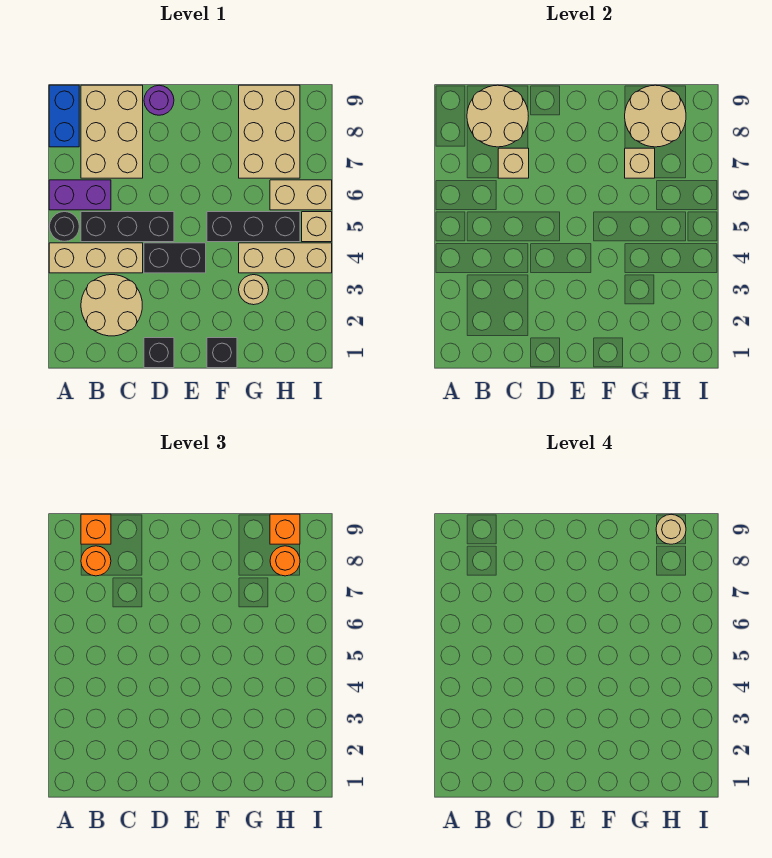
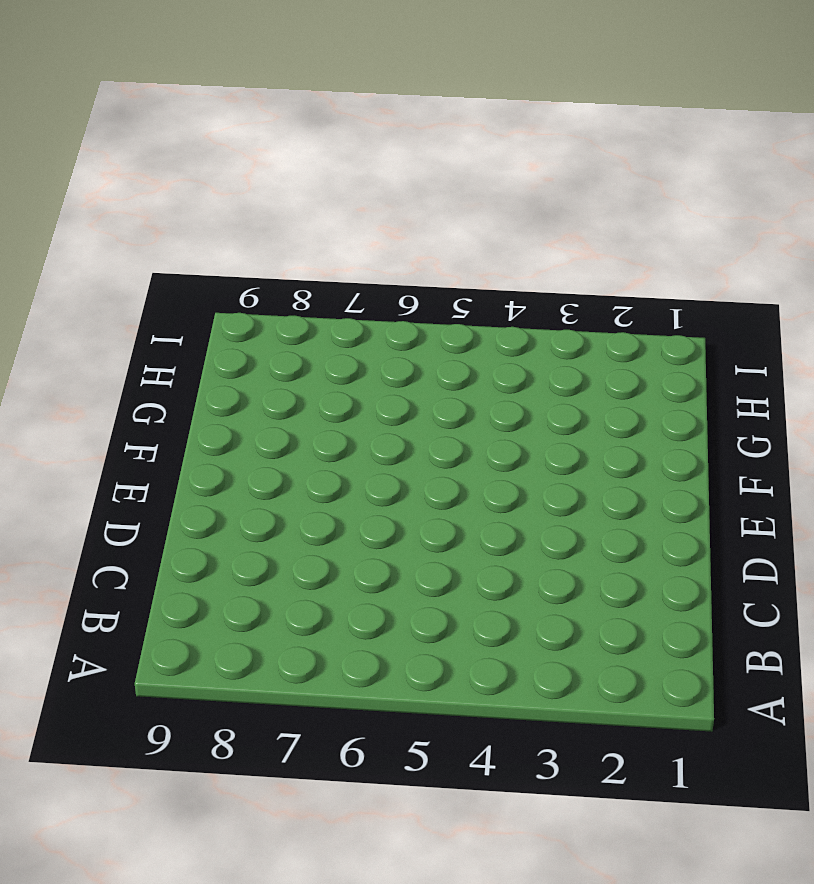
none -> tan brick A4:C4 level 1
none -> black round brick A5 level 1
none -> purple brick A6:B6 level 1

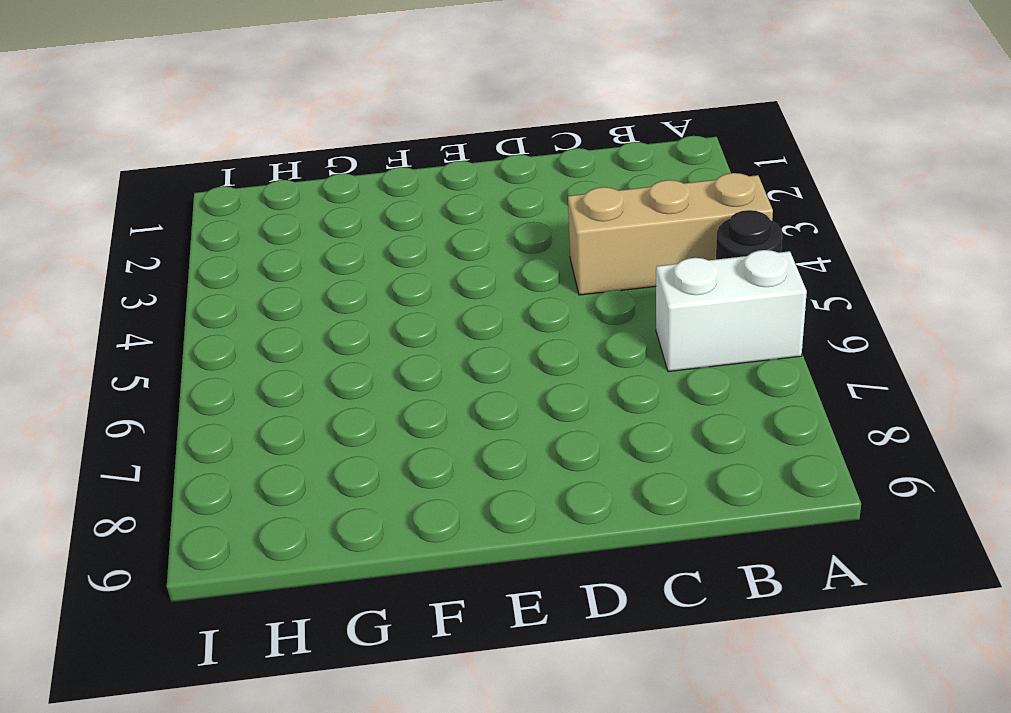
white brick A6:B6 level 1 -> purple brick A6:B6 level 1
none -> blue brick A8:A9 level 1
none -> tan round brick B2:C3 level 1
none -> black brick B5:D5 level 1

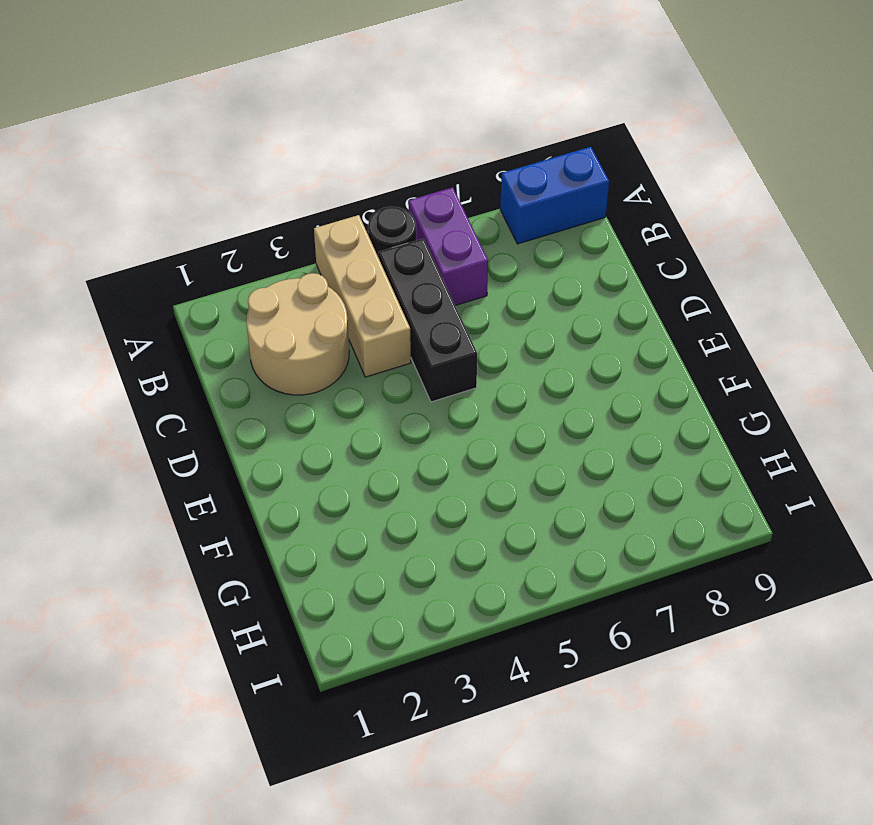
none -> tan brick B7:C9 level 1
none -> black brick D1 level 1
none -> black brick D4:E4 level 1

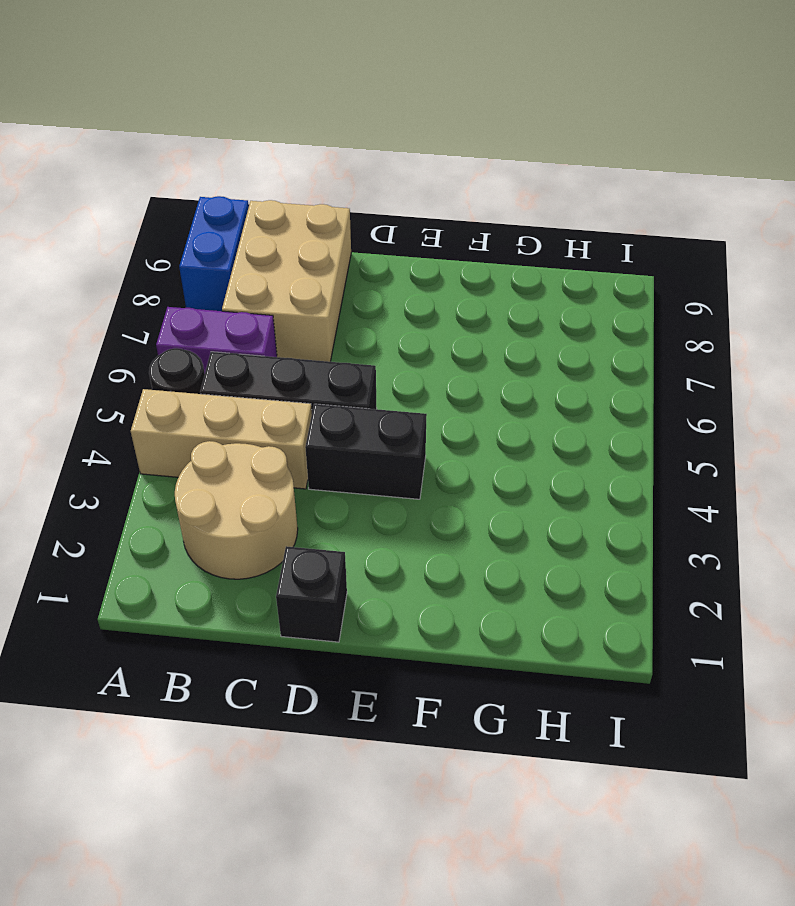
none -> purple round brick D9 level 1
none -> black brick F1 level 1
none -> black brick F5:H5 level 1

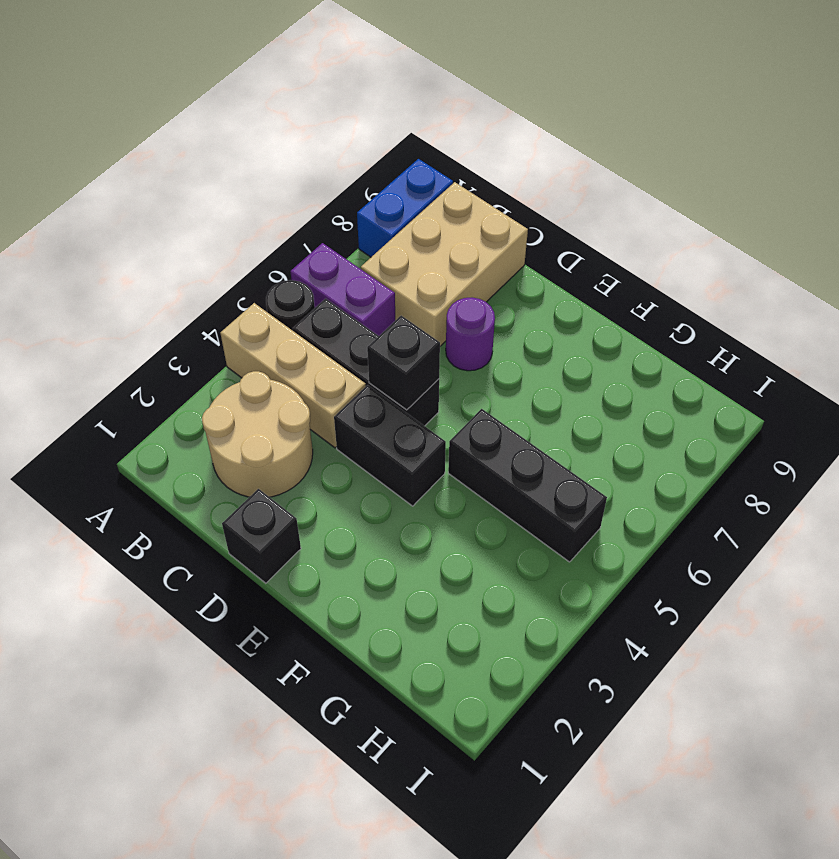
black brick D5 level 2 -> black brick F1 level 1
purple round brick D7 level 1 -> purple round brick D9 level 1
none -> tan round brick G3 level 1
none -> tan brick G4:I4 level 1
none -> tan brick G7:H9 level 1

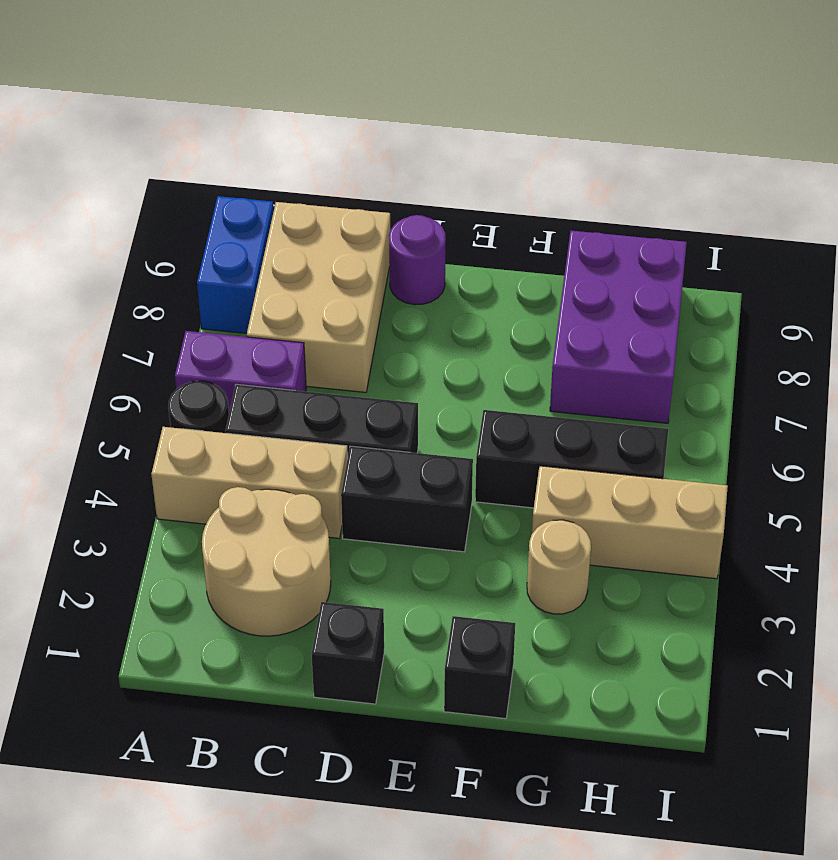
purple brick G7:H9 level 1 -> tan brick G7:H9 level 1
none -> tan brick H6:I6 level 1
none -> tan brick I5 level 1
none -> tan round brick B8:C9 level 2

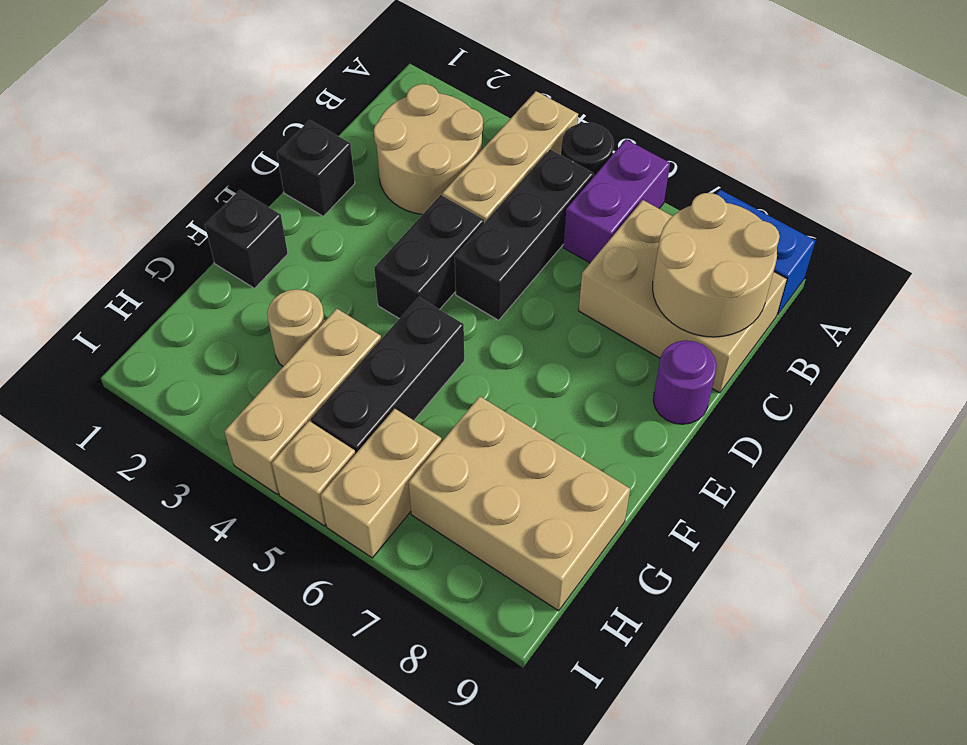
none -> tan brick C7 level 2
none -> tan brick G7 level 2
none -> tan round brick G8:H9 level 2

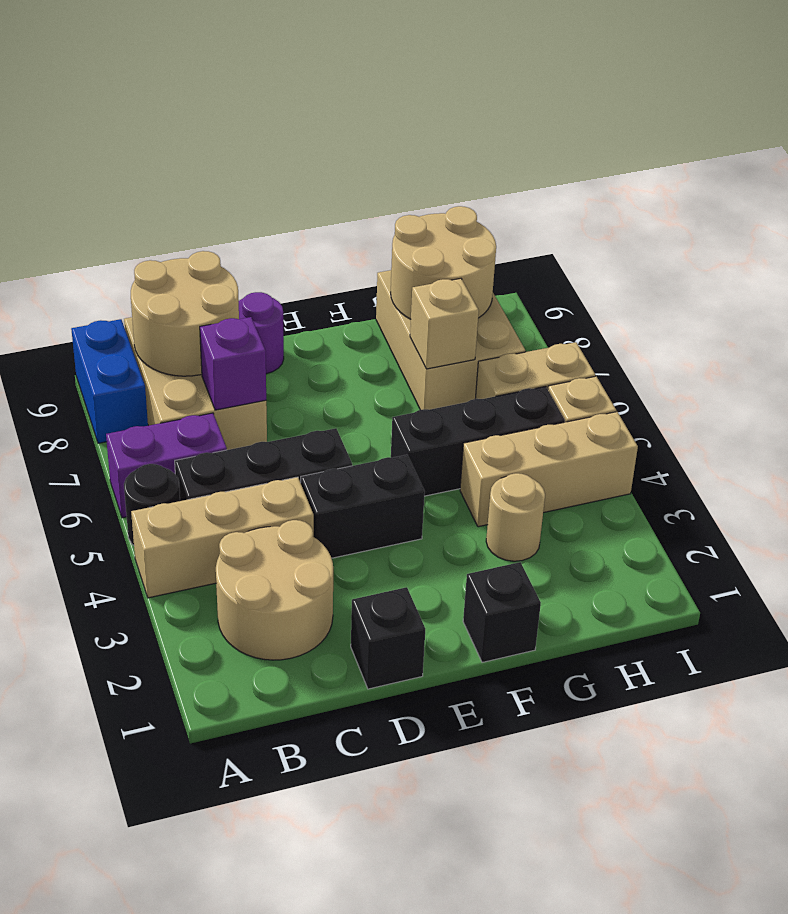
purple brick C7 level 2 -> tan brick C7 level 2
none -> orange round brick B8 level 3
none -> orange brick B9 level 3
none -> orange round brick H8 level 3

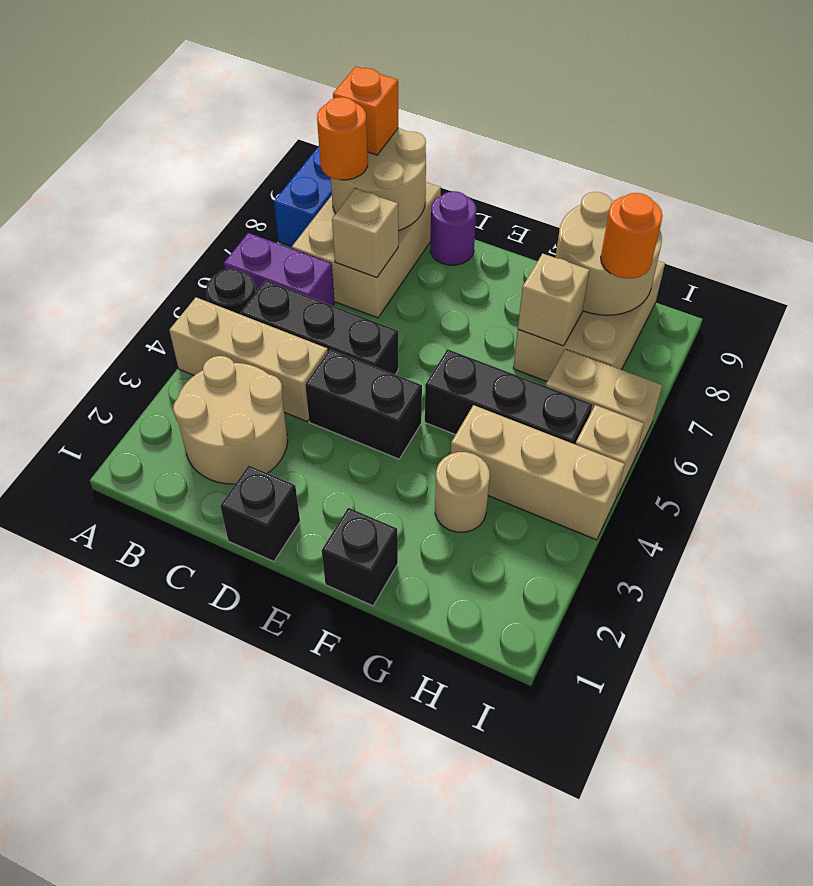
none -> orange brick H9 level 3
none -> tan round brick H9 level 4

